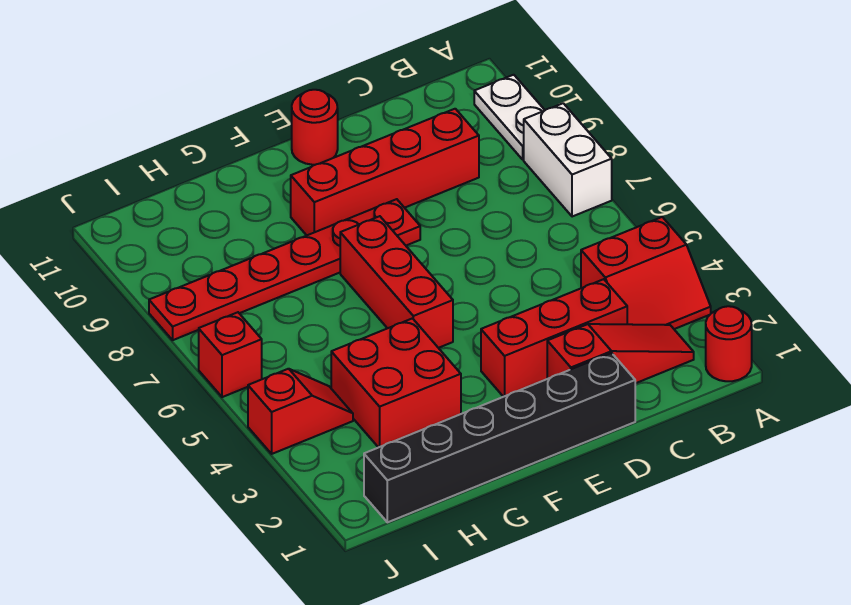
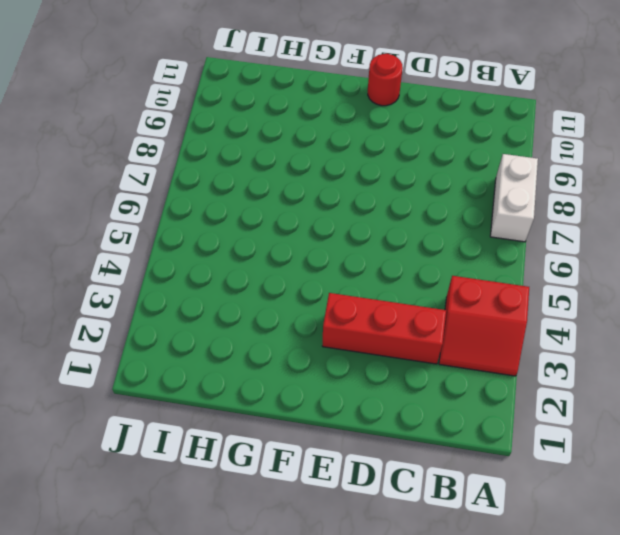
none -> red round brick A1 level 1
none -> white plate A9:A10 level 1
none -> red slope B2:D2 level 1 top D

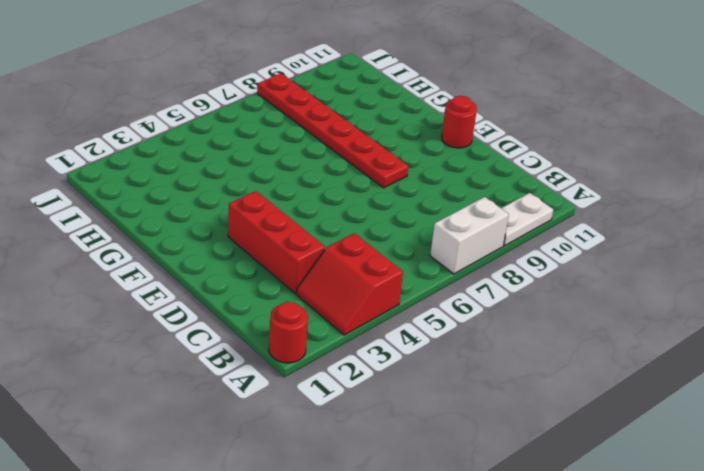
none -> red slope B2:D2 level 1 top D
none -> red brick C9:F9 level 1
none -> black brick D1:I1 level 1

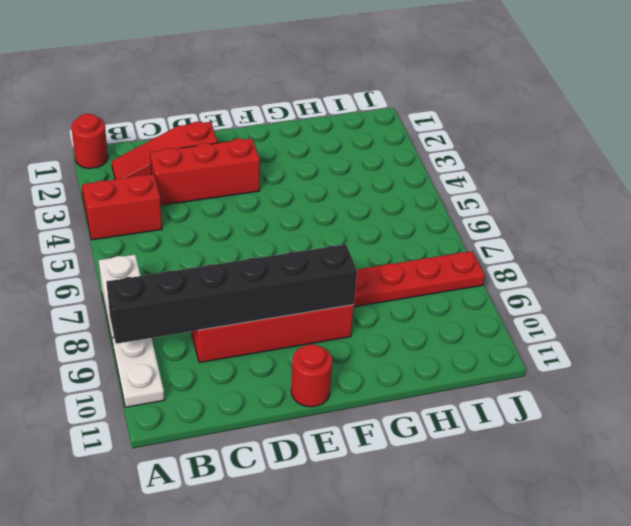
black brick A9:F9 level 2 -> black brick D1:I1 level 1
none -> red brick F5:F7 level 1
none -> red brick G3:H4 level 1
none -> red slope I4:J4 level 1 top J

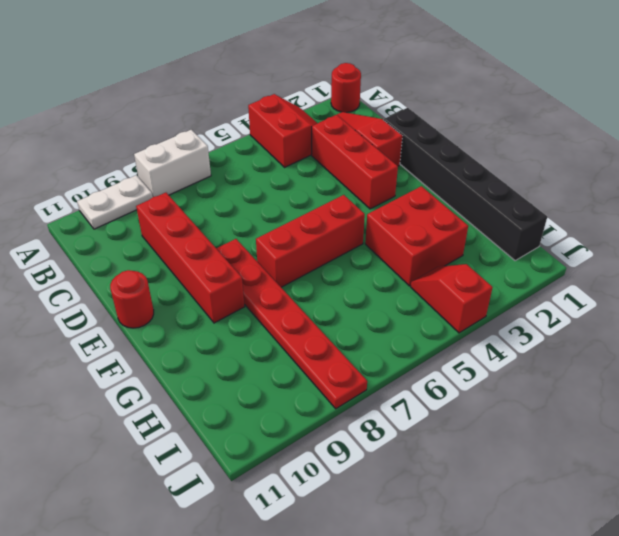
none -> red brick J6 level 1

